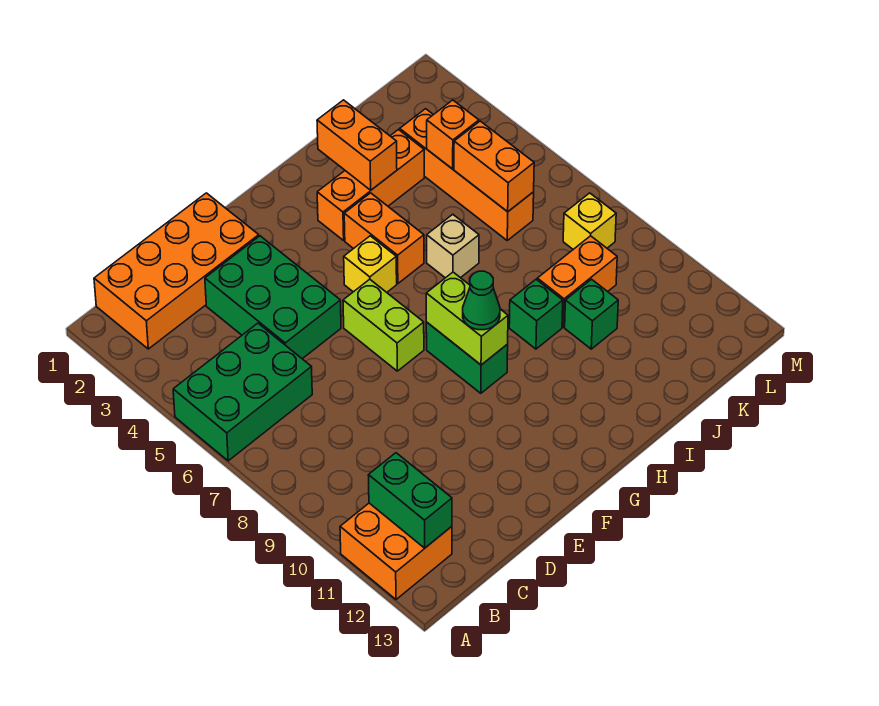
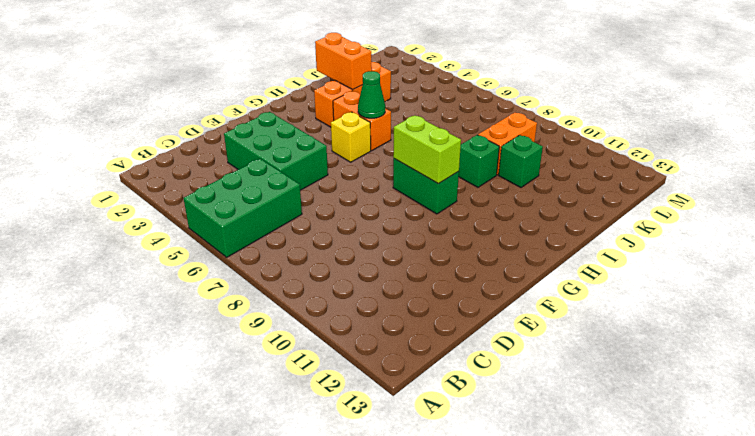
green cone H5 level 2 -> green cone G9 level 3
none -> orange brick A11:B12 level 1
none -> orange brick B1:E2 level 1
none -> lime brick F6:F7 level 1

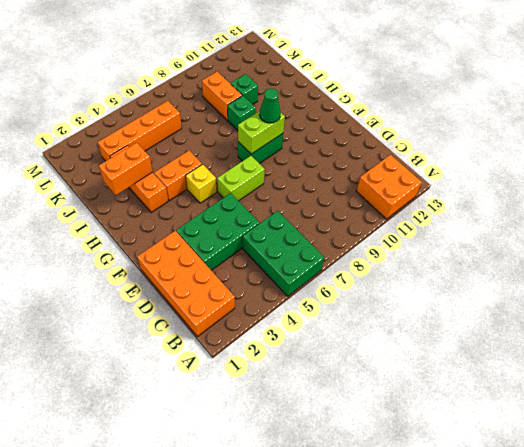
none -> tan brick I6 level 1
none -> yellow brick L8 level 1
none -> green brick B11:B12 level 2

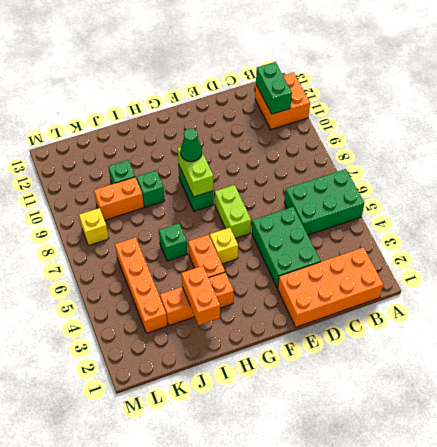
green brick I6 level 1 -> tan brick I6 level 1
none -> orange brick K4 level 2
none -> orange brick K5:K6 level 2

